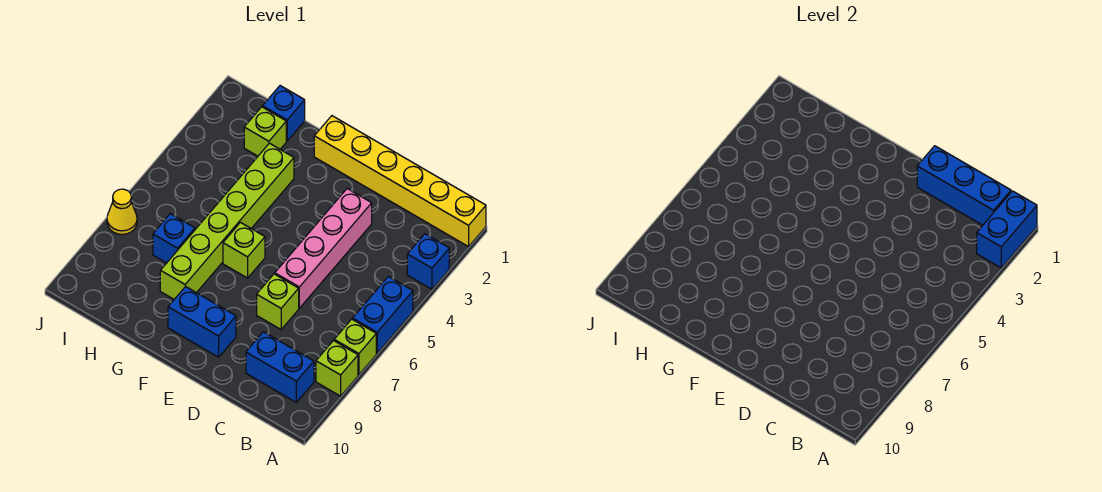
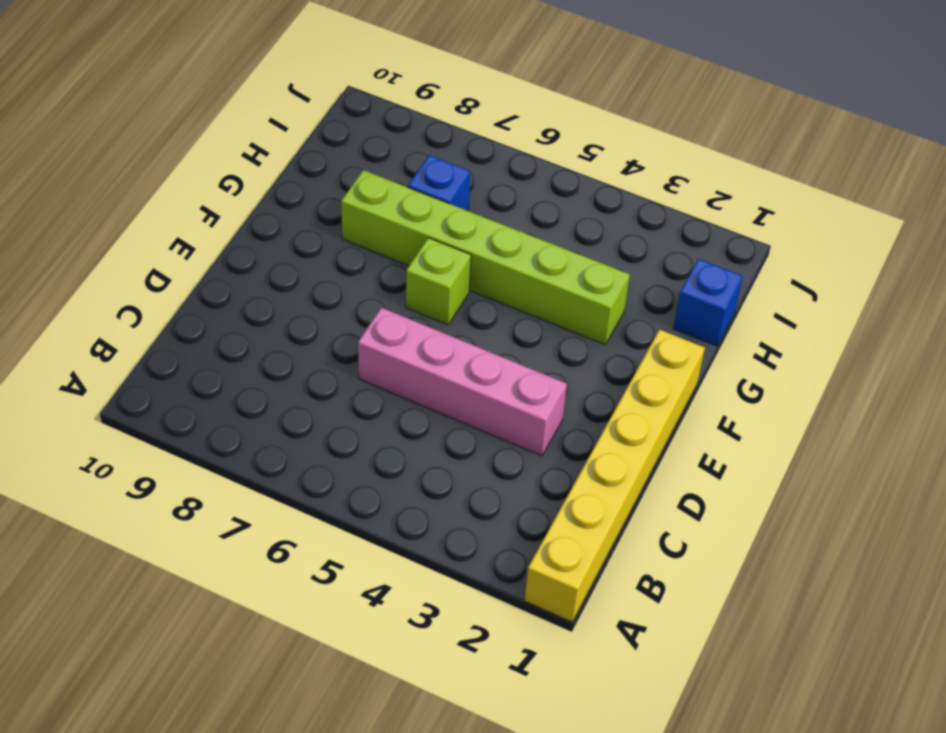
none -> blue brick A3 level 1
none -> blue brick A5:A6 level 1
none -> lime brick A7 level 1

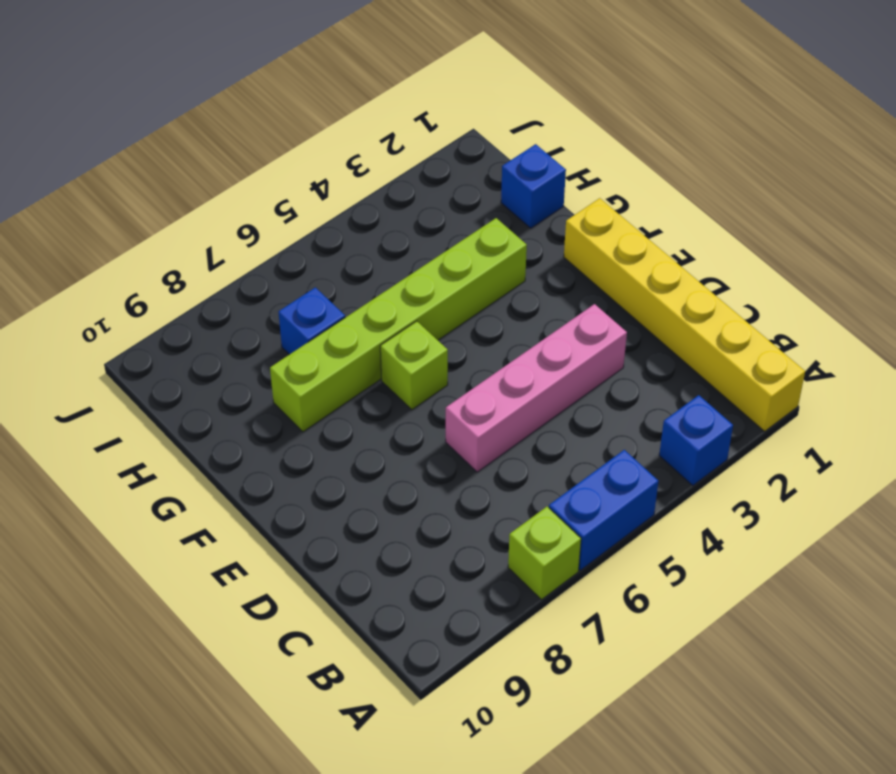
none -> lime brick A8 level 1
none -> blue brick B9:C9 level 1
none -> lime brick D7 level 1

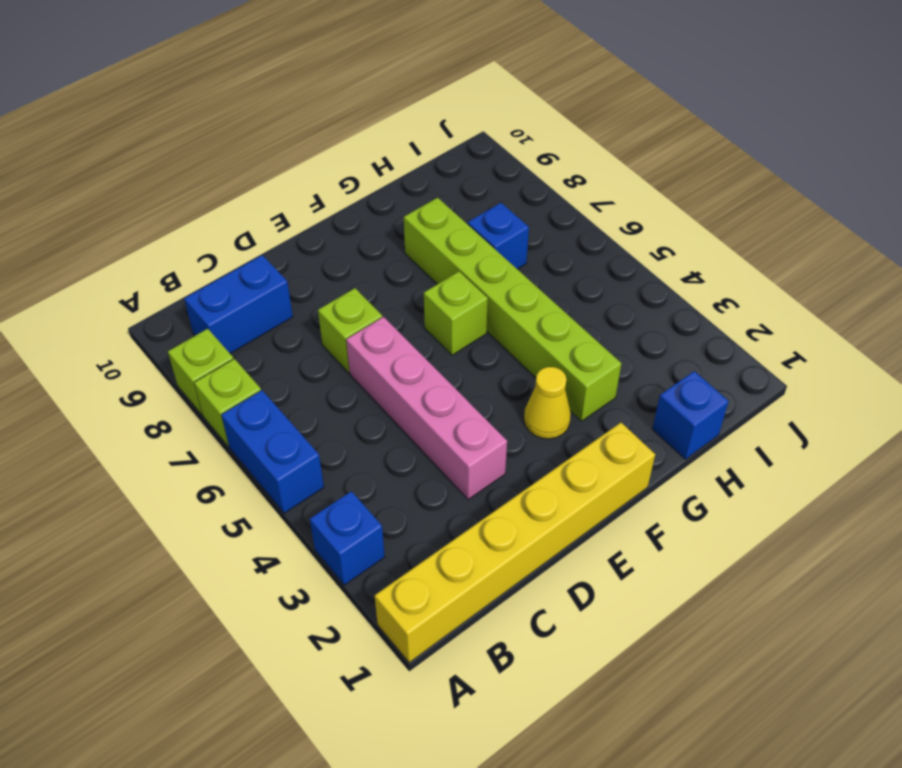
yellow cone F3 level 1 -> yellow cone J7 level 1
none -> blue brick E9:F9 level 1
none -> lime brick H2 level 1
none -> blue brick A1:A2 level 2

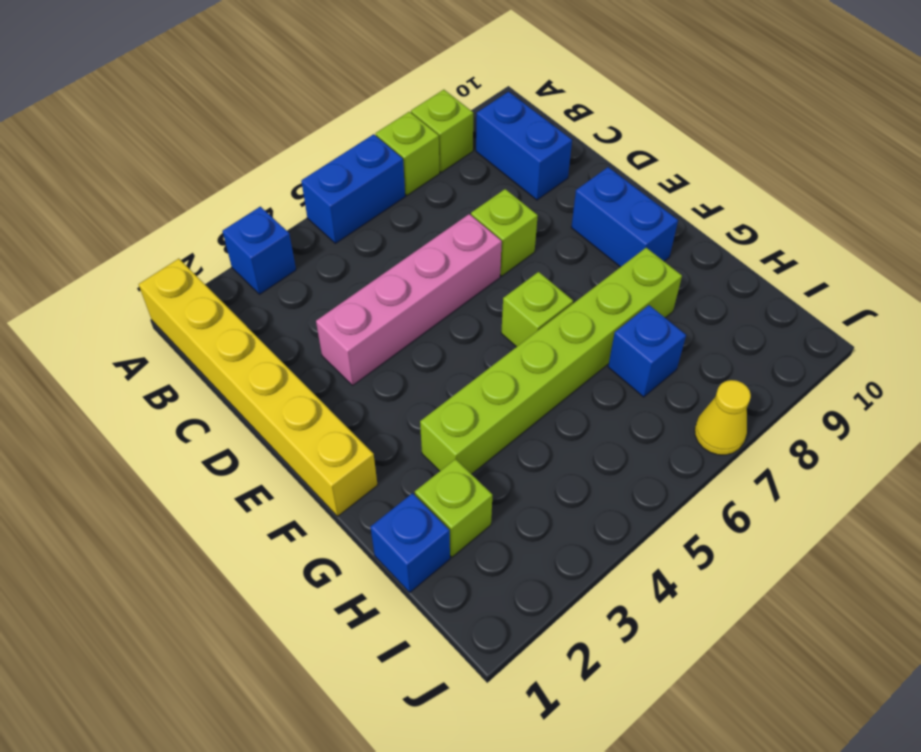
none -> blue brick A1:A2 level 2
none -> blue brick B1:D1 level 2

